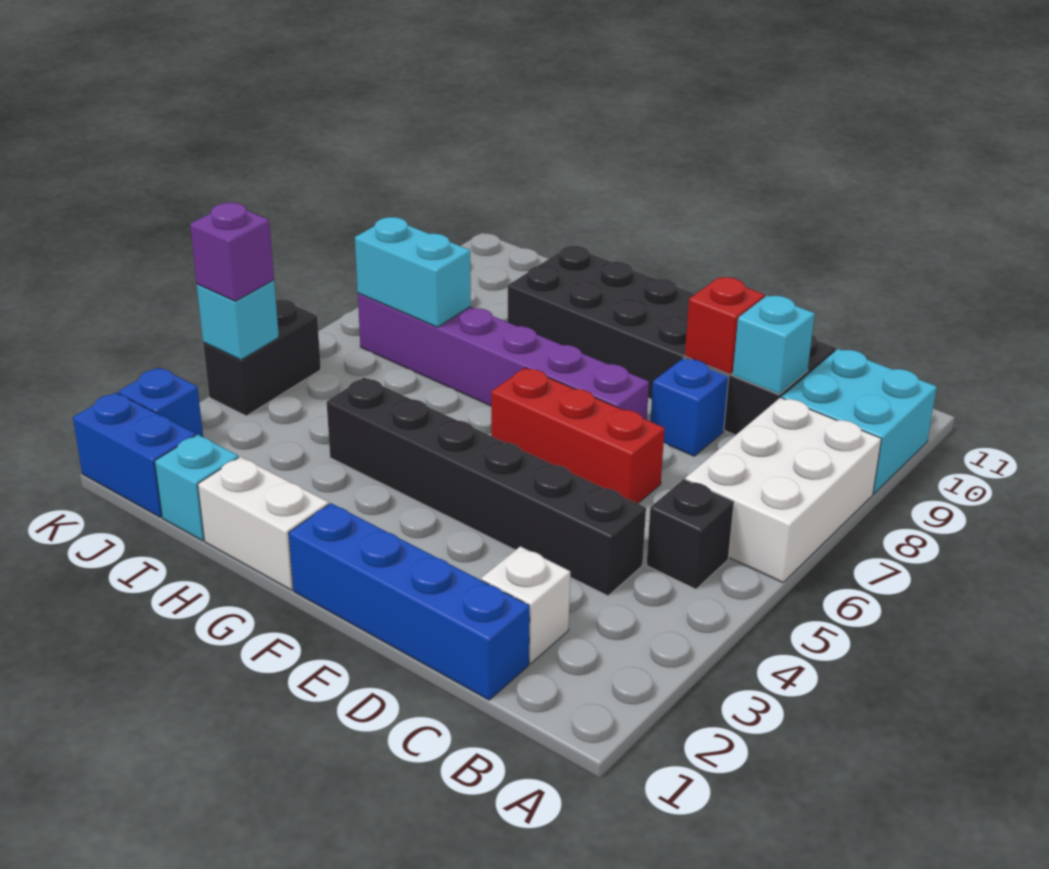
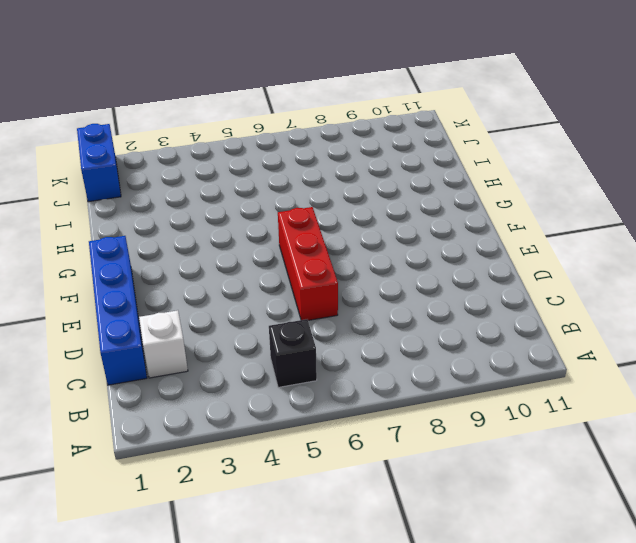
none -> white brick A6:B8 level 1
none -> cyan brick A9:B10 level 1
none -> black brick C4:H4 level 1

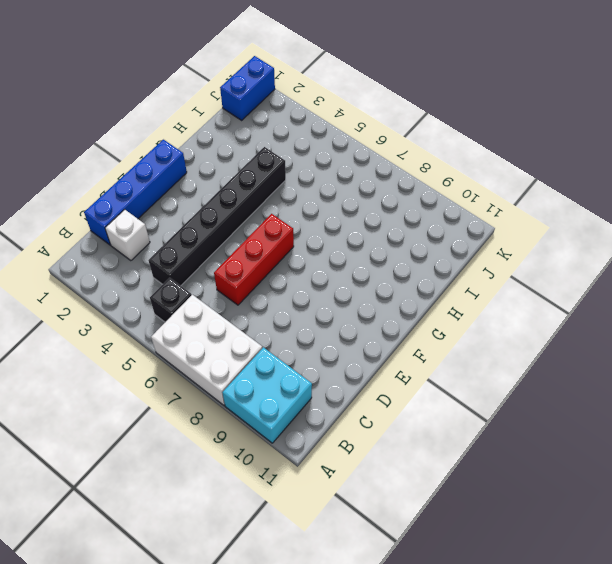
none -> black brick C9:H10 level 1
none -> blue brick D8 level 1
none -> purple brick E7:J7 level 1

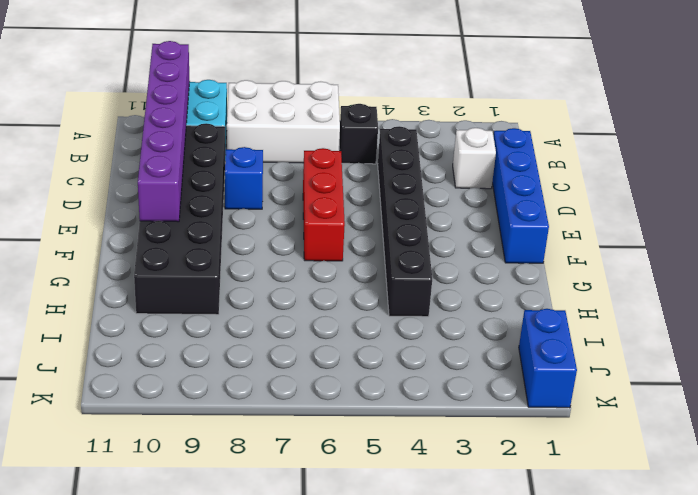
purple brick A10:F10 level 2 -> purple brick E7:J7 level 1
none -> white brick G1:H1 level 1
none -> cyan brick I1 level 1
none -> blue brick K2 level 1

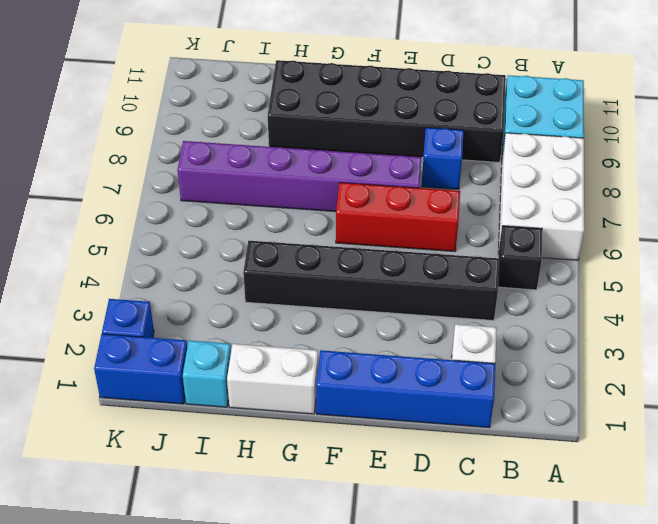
none -> black brick K4:K5 level 1
none -> cyan brick C9 level 2
none -> red brick D9 level 2

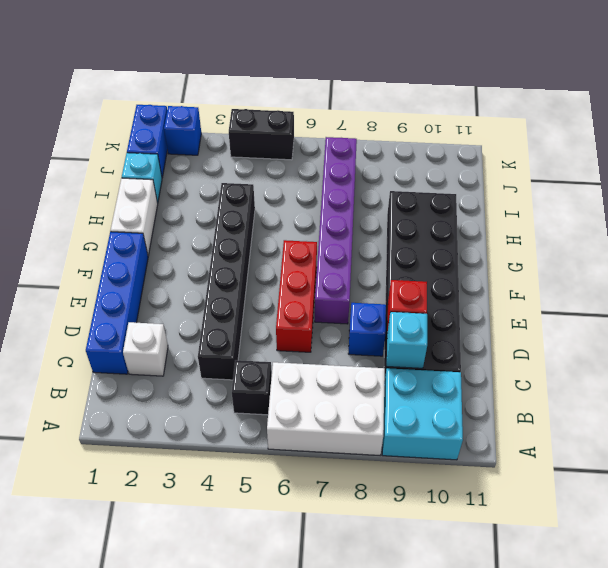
none -> cyan brick I7:J7 level 2
none -> cyan brick K4 level 2
none -> purple brick K4 level 3

